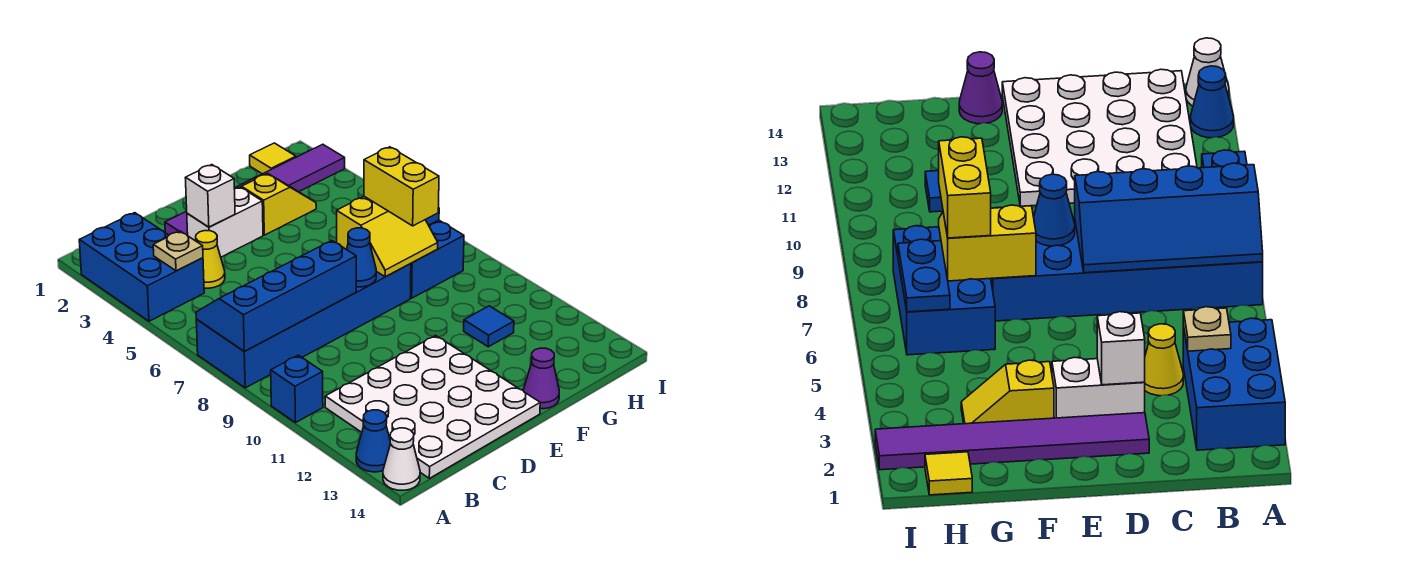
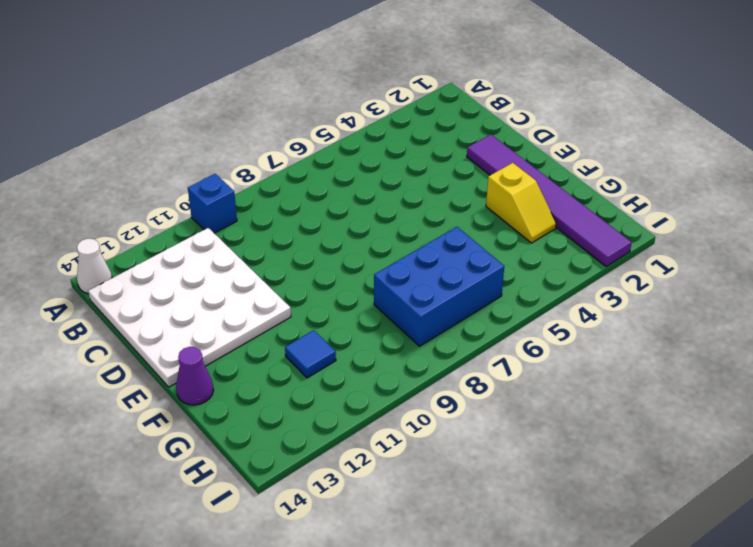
none -> blue brick A2:B4 level 1
none -> blue brick A7:F8 level 1
none -> blue cone A13 level 1

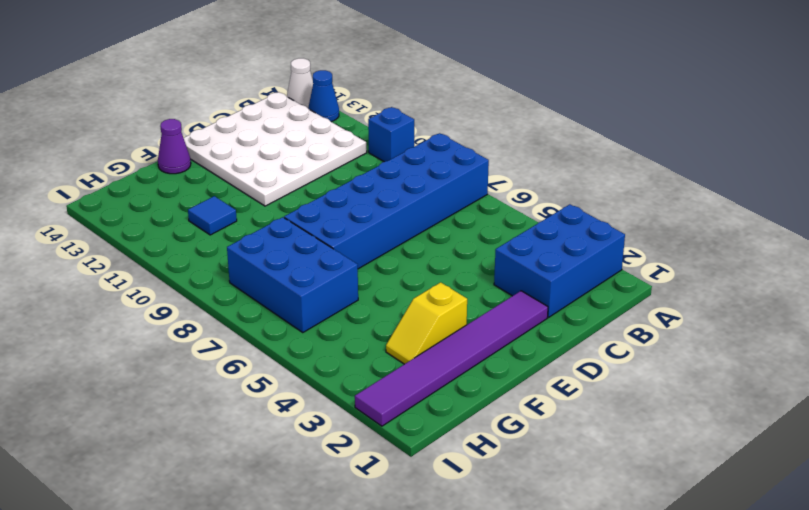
blue brick A2:C3 level 1 -> blue brick A2:B4 level 1
none -> yellow cone C4 level 1
none -> white brick D3:E3 level 1
none -> yellow tile H1 level 1

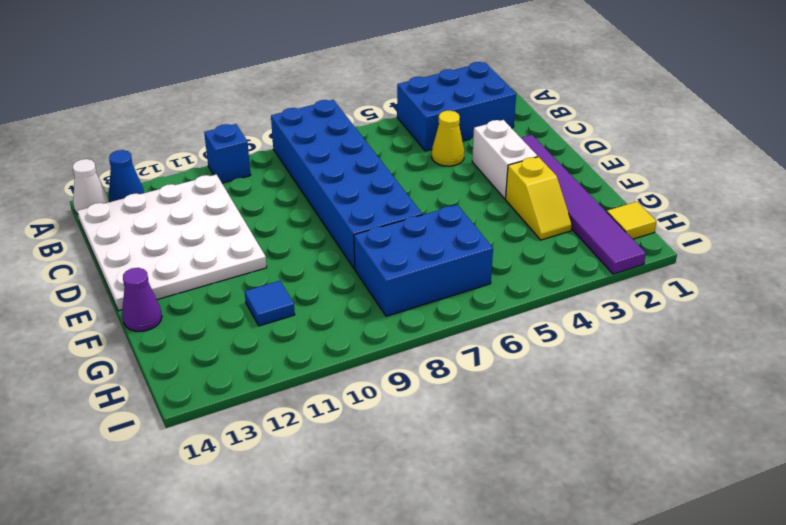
none -> blue slope A7:D8 level 2 top 8
none -> tan plate B4 level 2
none -> white brick D3 level 2

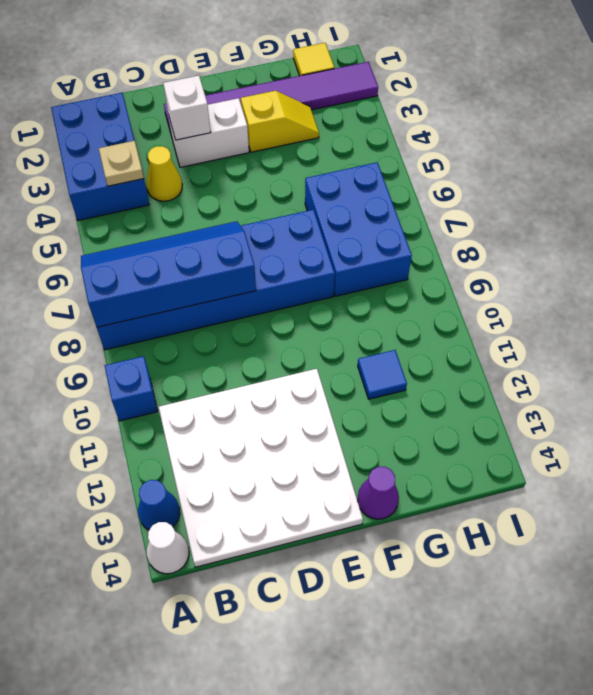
none -> blue cone E8 level 2
none -> yellow slope F7:G8 level 2 top 7
none -> blue plate H6:H7 level 2

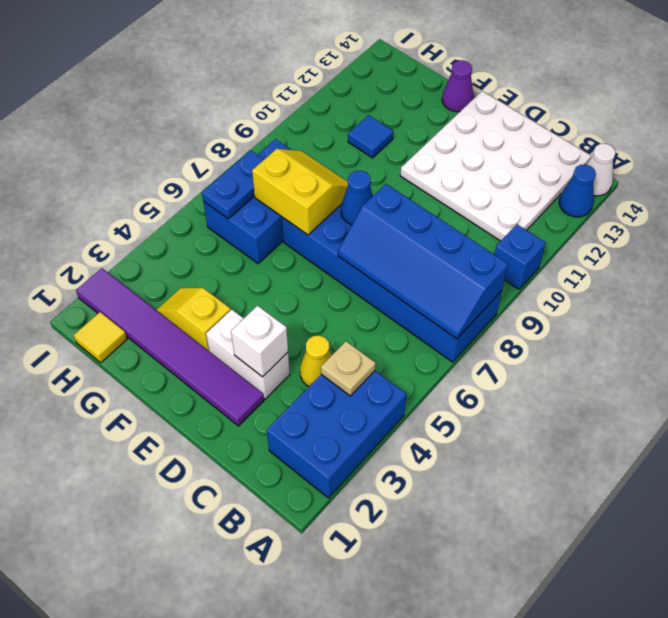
none -> yellow brick G7:G8 level 3

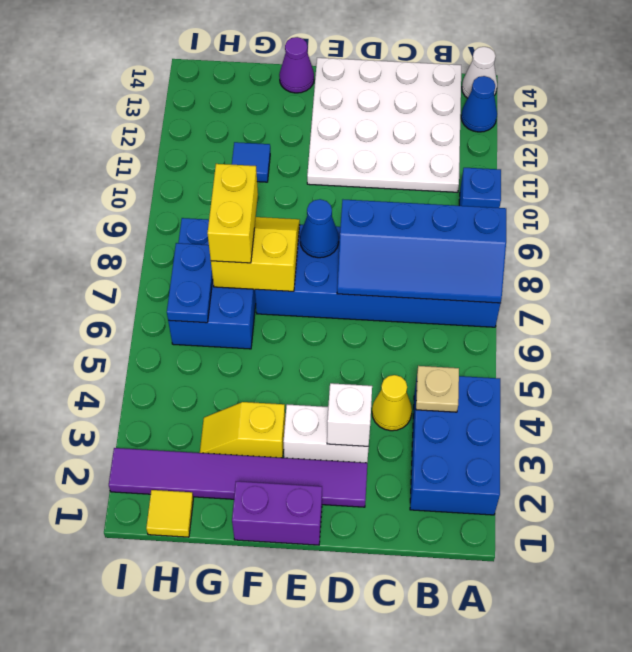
purple brick E1:F1 level 1 -> none

